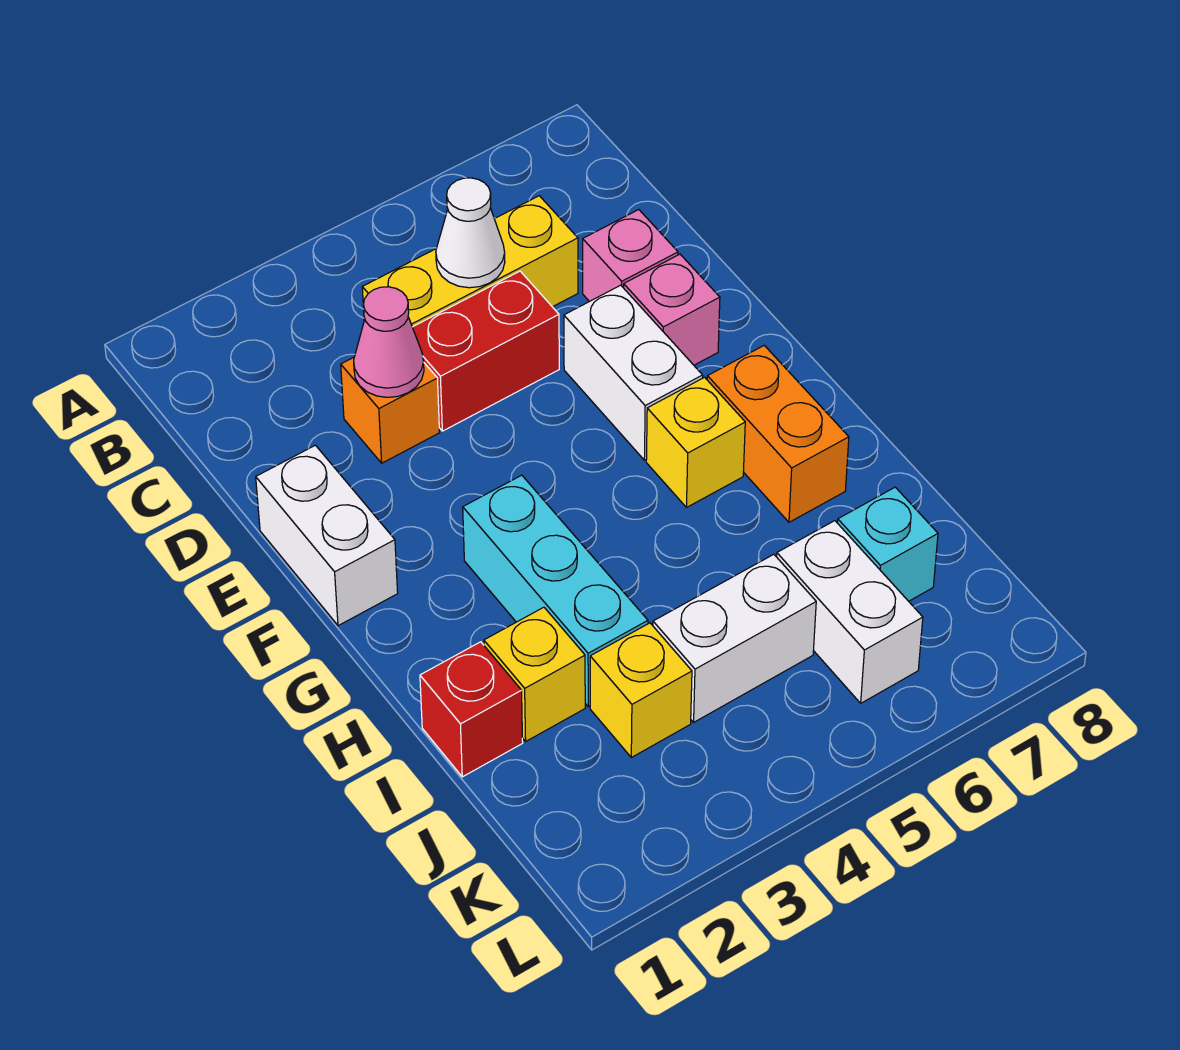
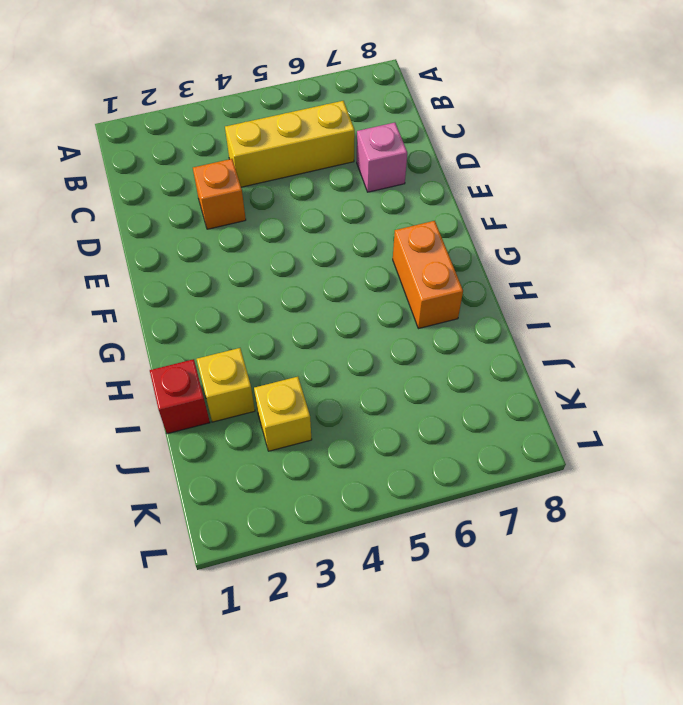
none -> red brick D4:D5 level 1
none -> white brick E1:F1 level 1
none -> white brick E6:F6 level 1

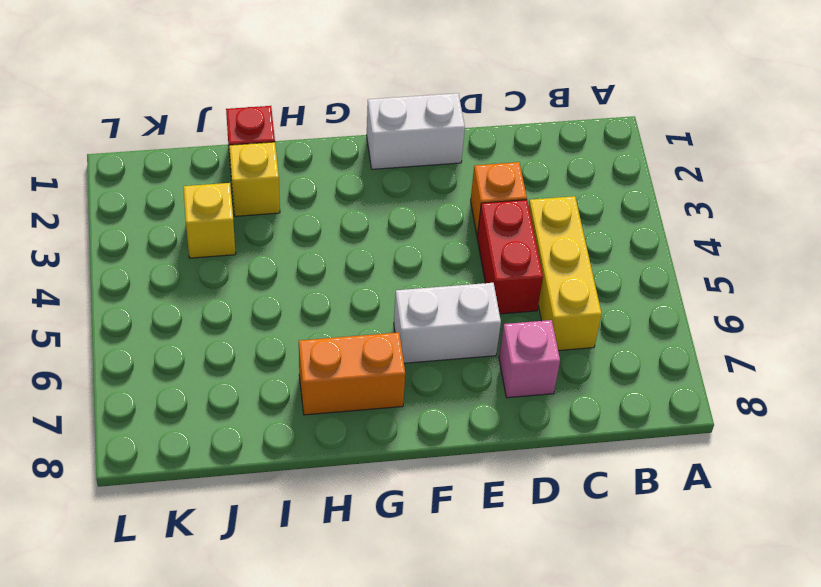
none -> pink brick E7 level 1
none -> cyan brick G3:I3 level 1
none -> yellow brick G6 level 1

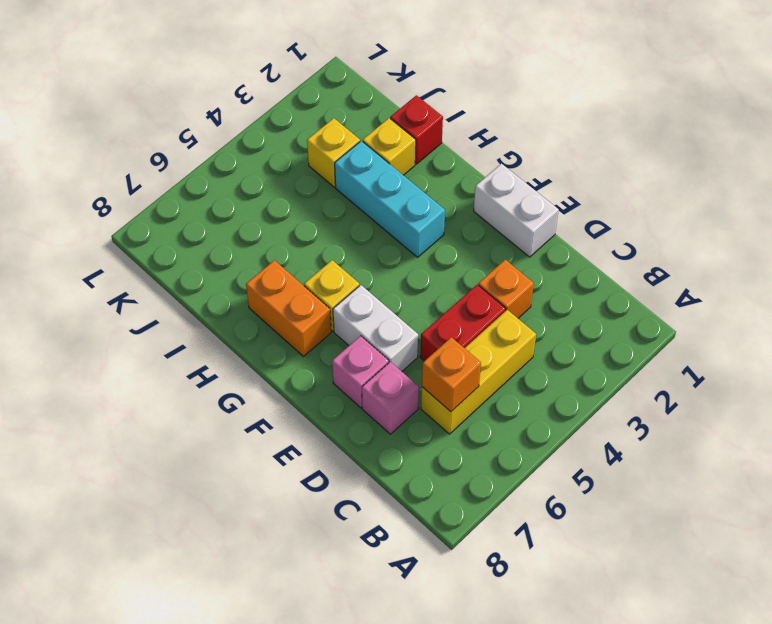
orange brick C6 level 2 -> none
none -> white brick J4:J5 level 1
none -> white brick J6:K6 level 1
none -> cyan brick J7 level 1

